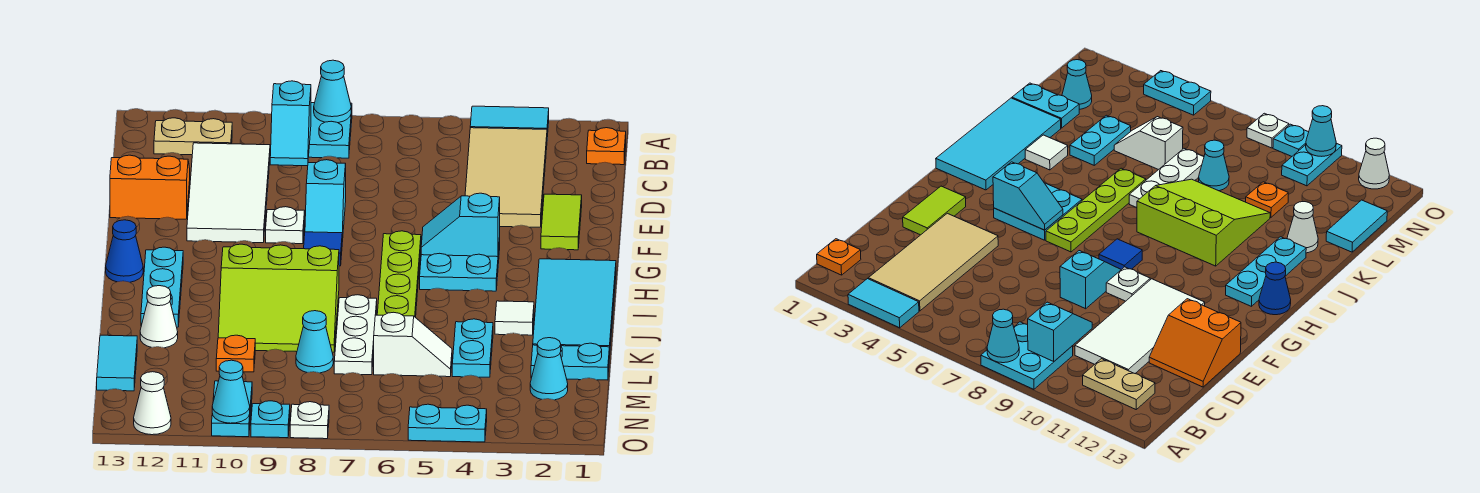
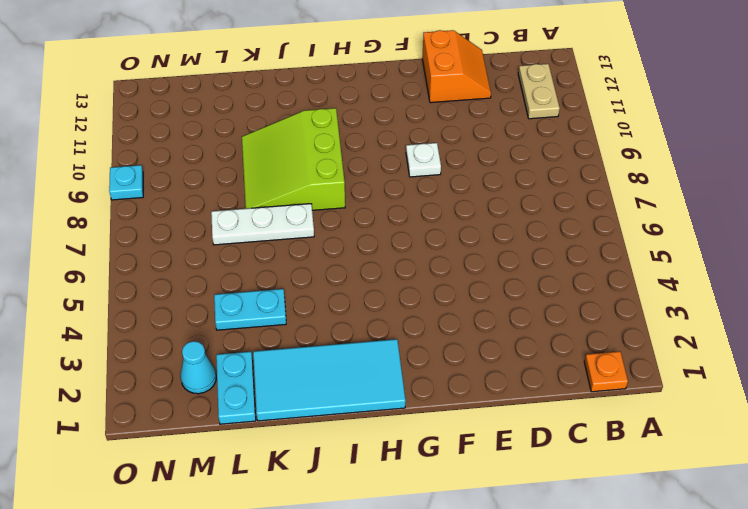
none -> cyan tile A3:A4 level 1
none -> cyan plate A8:B9 level 1
none -> tan tile B3:E4 level 1
none -> white tile C10:F11 level 1

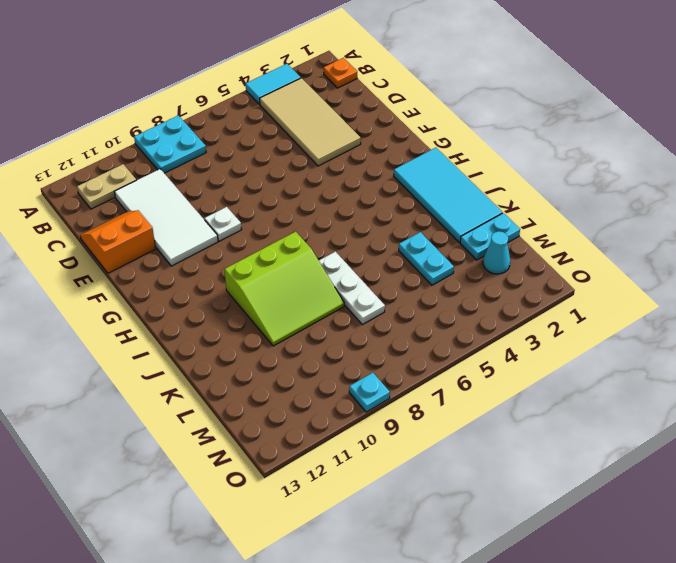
none -> lime tile E2:F2 level 1
none -> cyan slope E8:F8 level 1 top E
none -> cyan plate G4:H5 level 1
none -> lime plate G6:J6 level 1

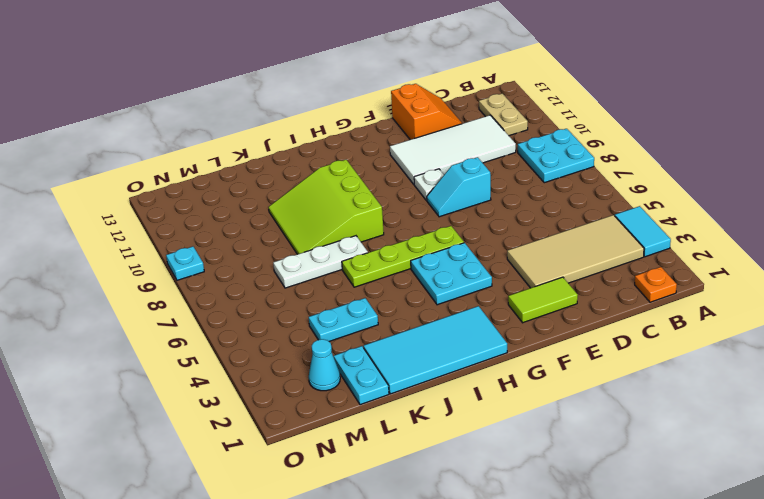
none -> blue tile G8 level 1
none -> cyan plate H12:J12 level 1
none -> blue cone H13 level 1
none -> white tile J3 level 1

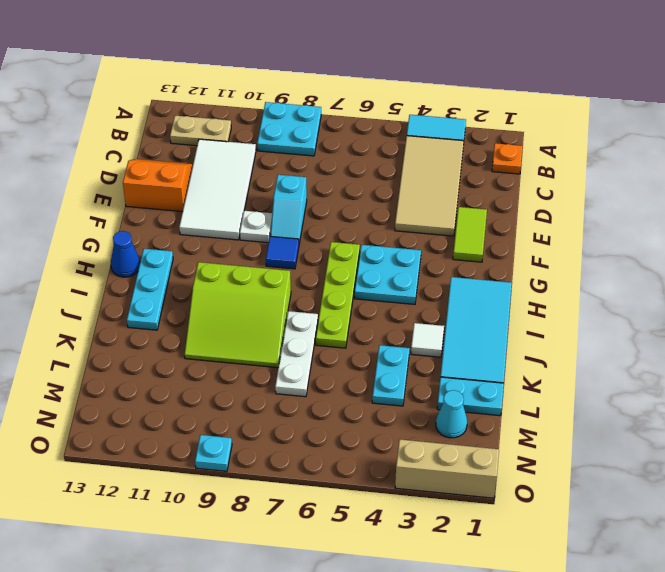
tan brick O1:O3 level 1 -> none
none -> white cone K12 level 1
none -> white slope L5:L6 level 1 top 6
none -> cyan cone L8 level 1
none -> orange plate L10 level 1

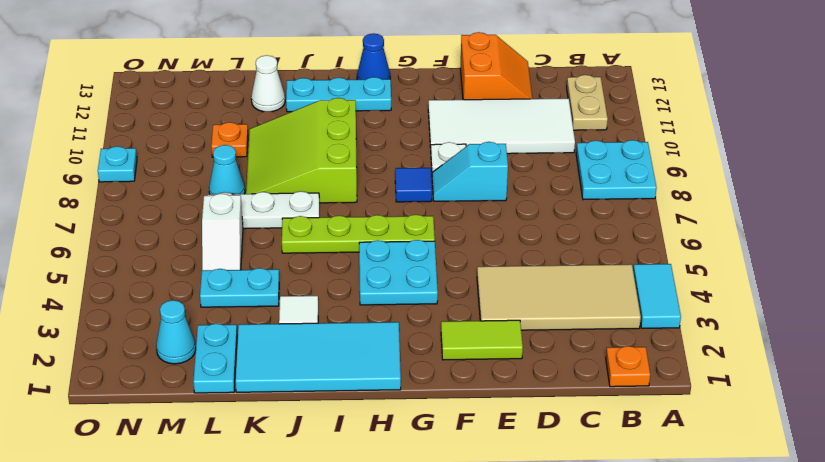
none -> cyan tile L13:M13 level 1
none -> cyan plate N10:O10 level 1
none -> cyan plate O4:O5 level 1
none -> white plate O8 level 1

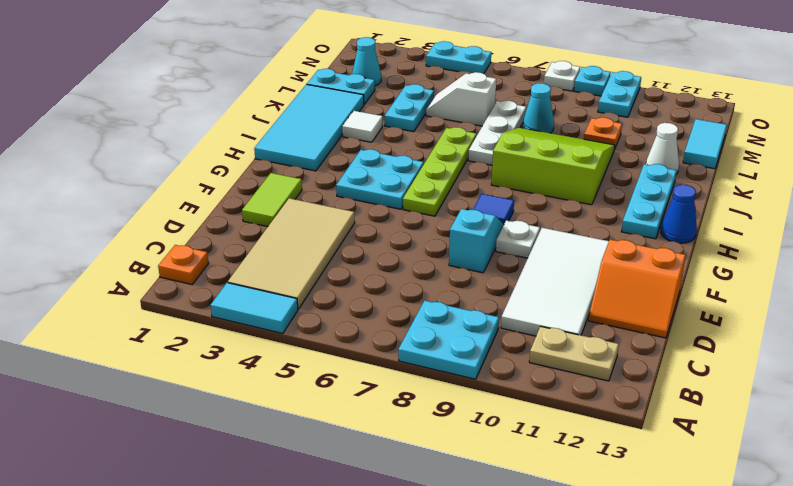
none -> white cone O12 level 1
none -> cyan cone A8 level 2
none -> cyan slope B9:C9 level 2 top B
none -> cyan slope G4:G5 level 2 top 4

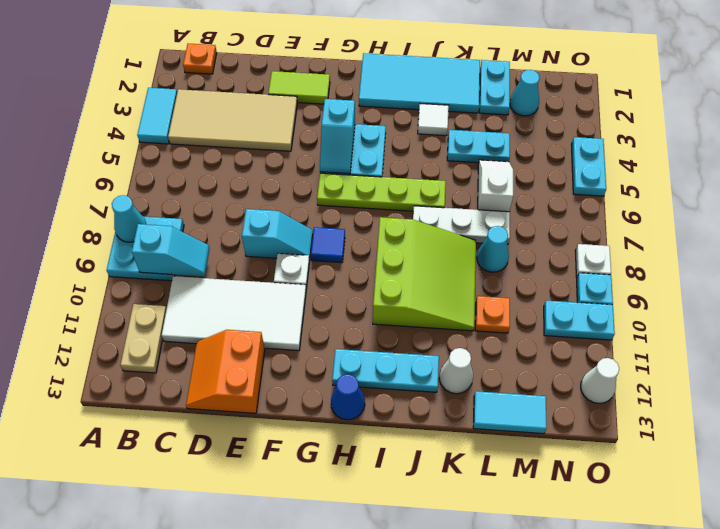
none -> cyan cone O10 level 2

